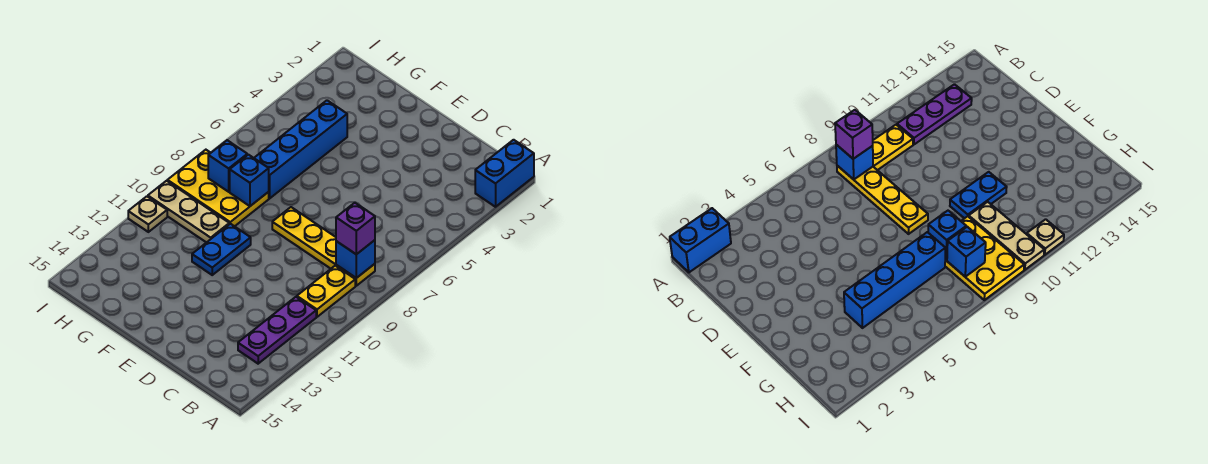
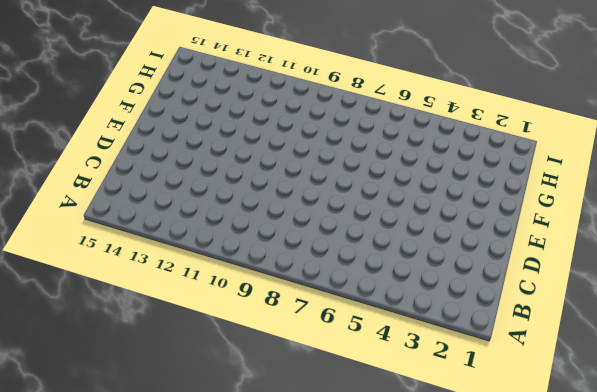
none -> blue brick A1:A2 level 1
none -> yellow plate B8:E8 level 1
none -> yellow plate B9:B10 level 1

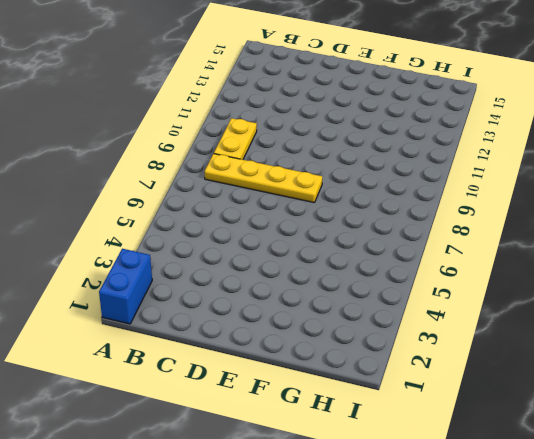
none -> purple plate B11:B13 level 1
none -> blue plate F10:F11 level 1
none -> blue brick G4:G7 level 1

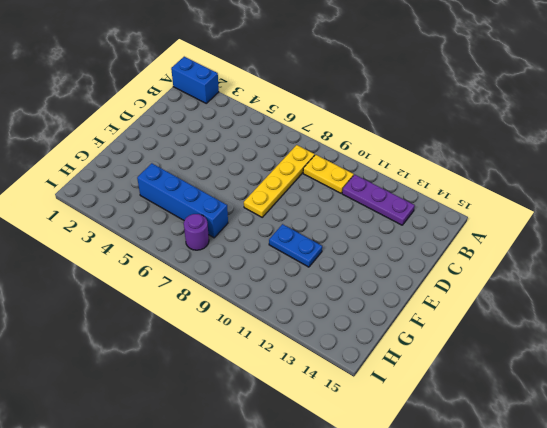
purple round brick H7 level 1 -> none
none -> yellow plate G8:I9 level 1
none -> tan plate G10:I10 level 1
none -> tan plate I11 level 1

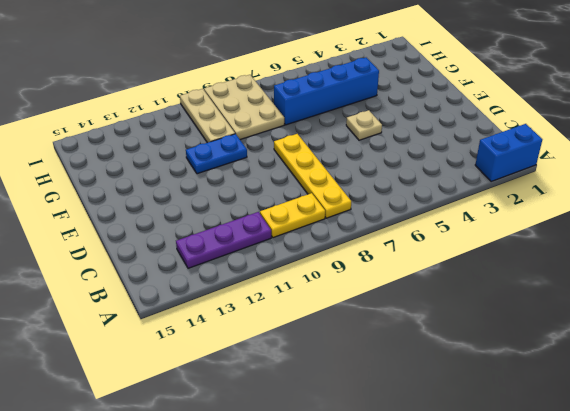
tan plate E5 level 1 -> tan plate I11 level 1
tan plate G8:I9 level 1 -> yellow plate G8:I9 level 1
none -> blue brick B8 level 2
none -> blue brick G8 level 2
none -> blue brick H8 level 2

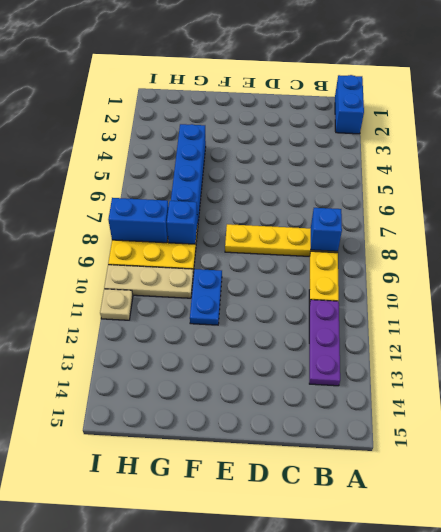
blue brick H8:I8 level 2 -> blue brick H8 level 2
none -> purple brick B8 level 3

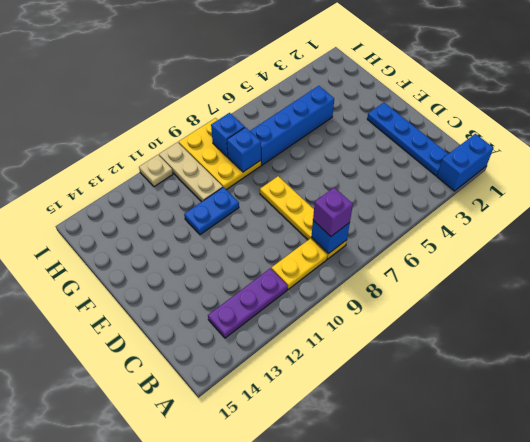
blue plate B2:E2 level 1 -> none

